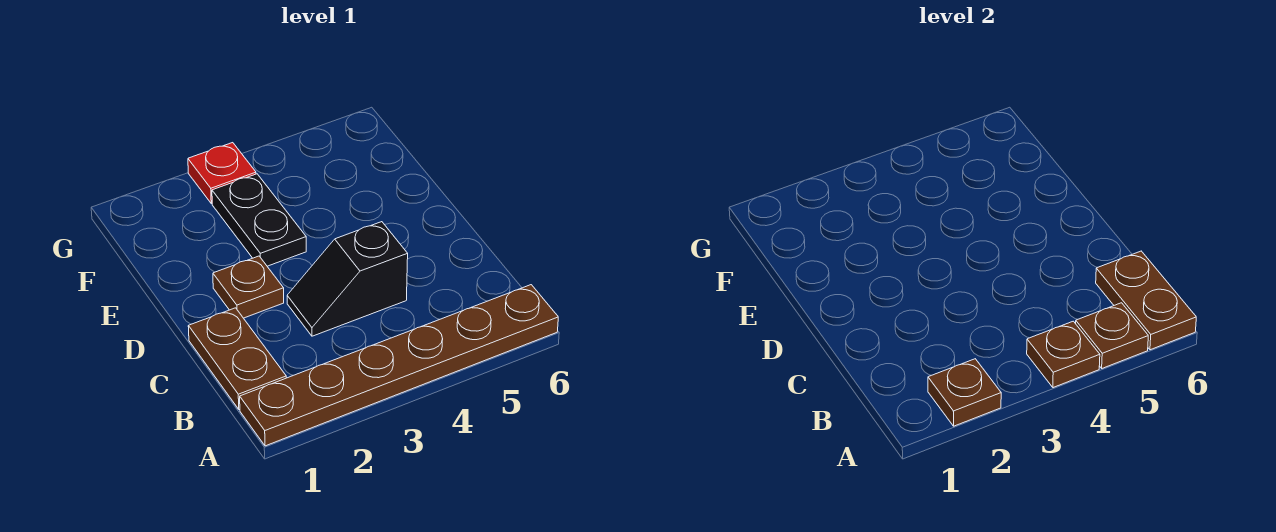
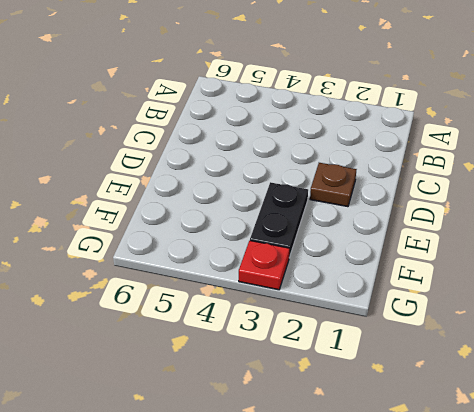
none -> brown plate A1:A6 level 1
none -> brown plate B1:C1 level 1

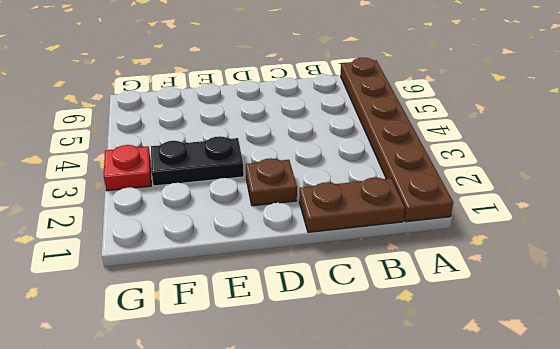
none -> black slope C3:C4 level 1 top 4
none -> brown plate A2 level 2

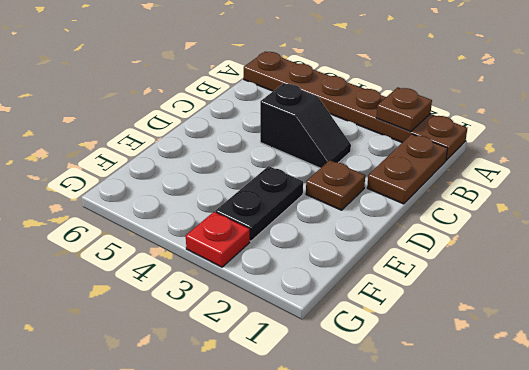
none -> brown plate A4 level 2
none -> brown plate A5 level 2

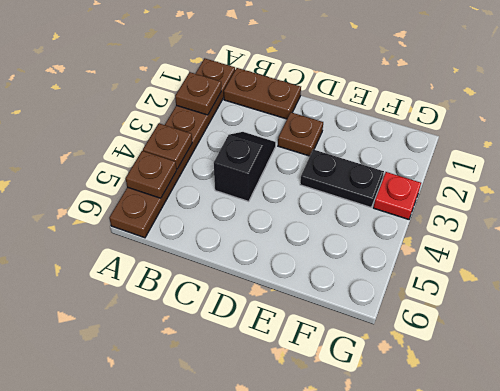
none -> brown plate A6:B6 level 2

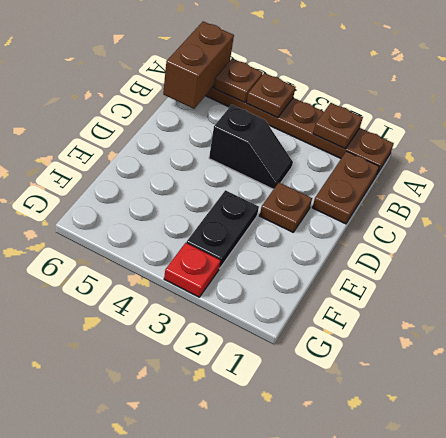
brown brick A6:B6 level 2 -> brown plate A6:B6 level 2

